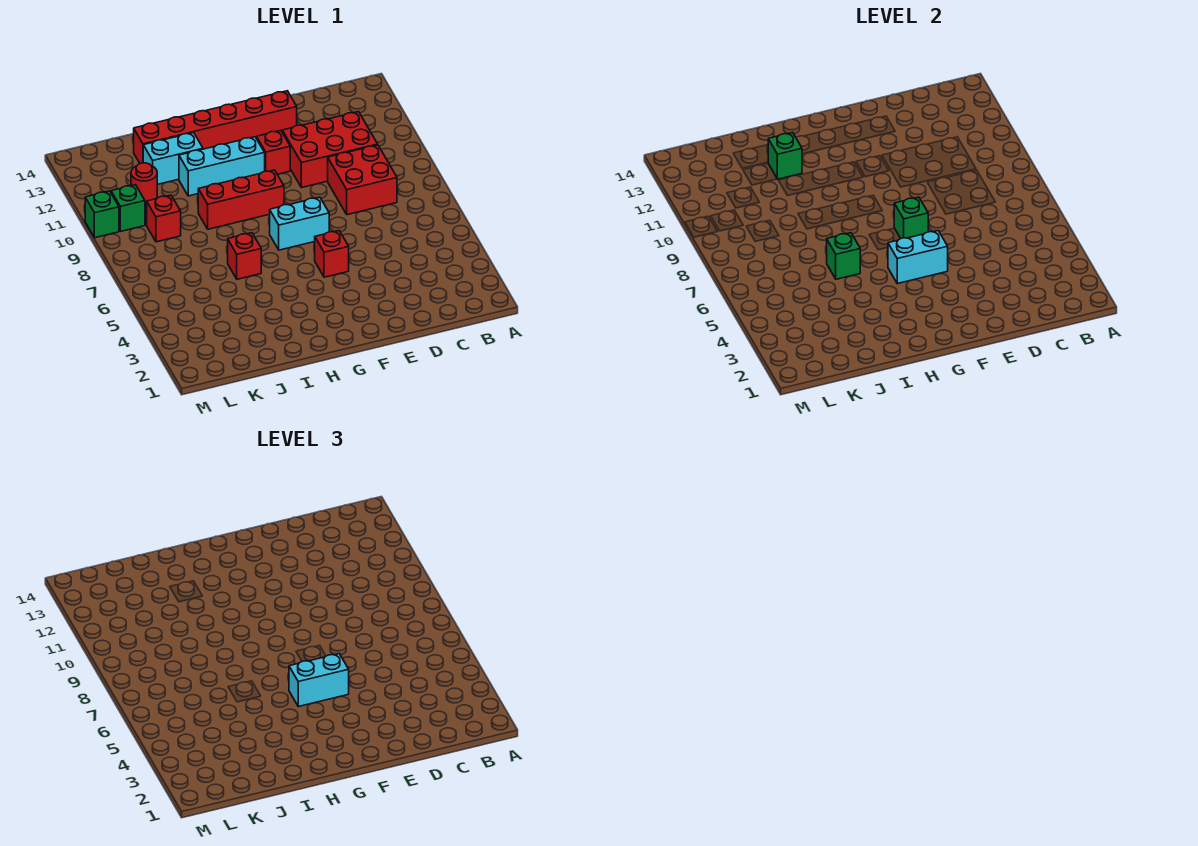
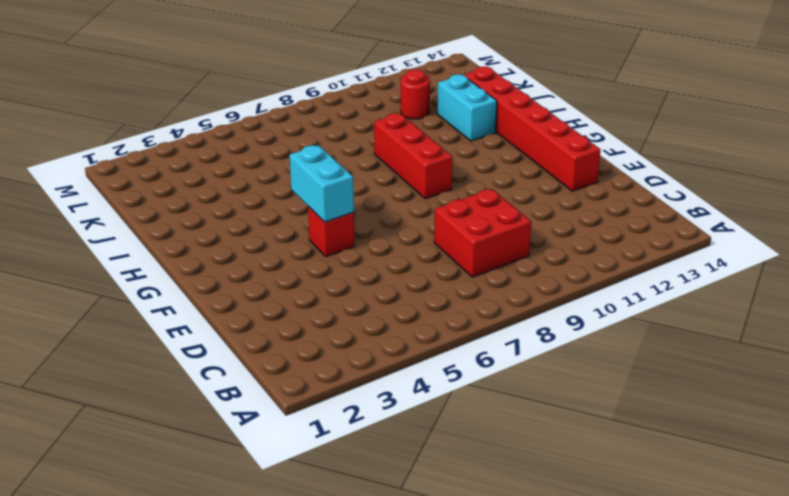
none -> red brick C10:E11 level 1
none -> cyan brick F7:G7 level 1
none -> red brick F11 level 1

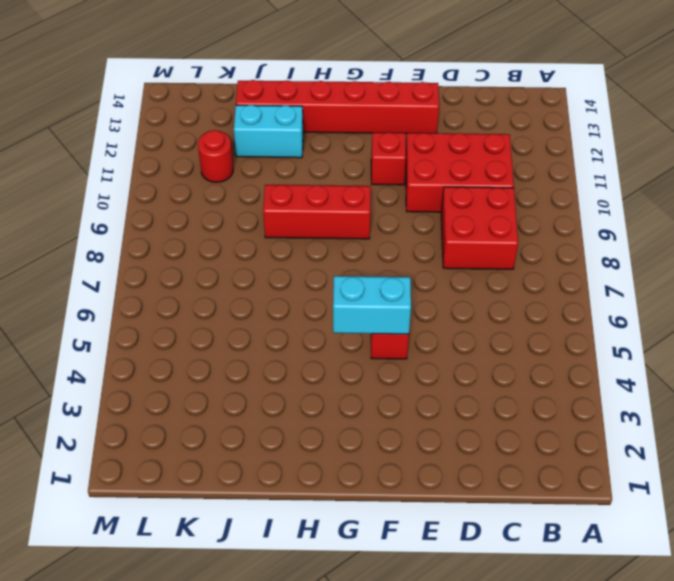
none -> cyan brick F7:G7 level 1
none -> cyan brick G11:I11 level 1
none -> red brick I6 level 1

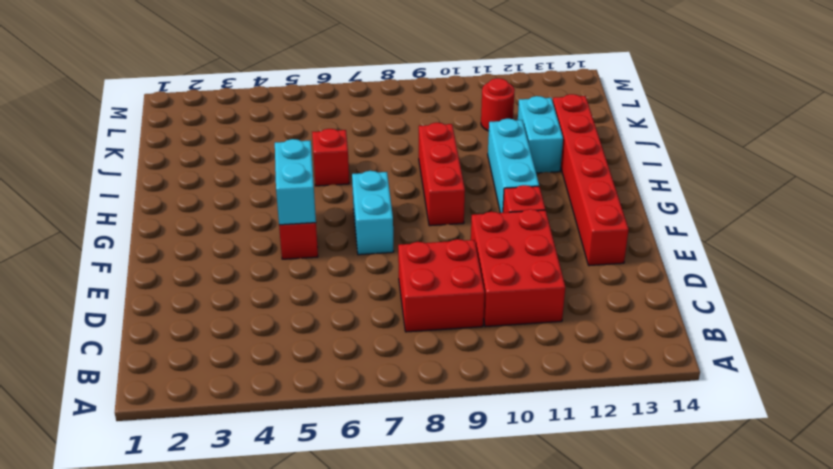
none -> red brick K9 level 1
none -> green brick L10 level 1
none -> green brick M10 level 1

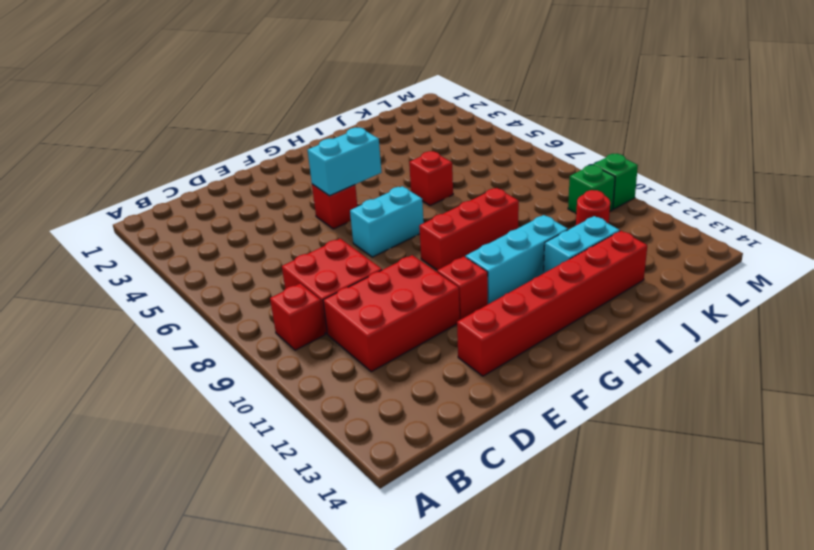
red brick B9 level 1 -> red brick K9 level 1
none -> green brick F7 level 2
none -> green brick I6 level 2
none -> green brick I12 level 2

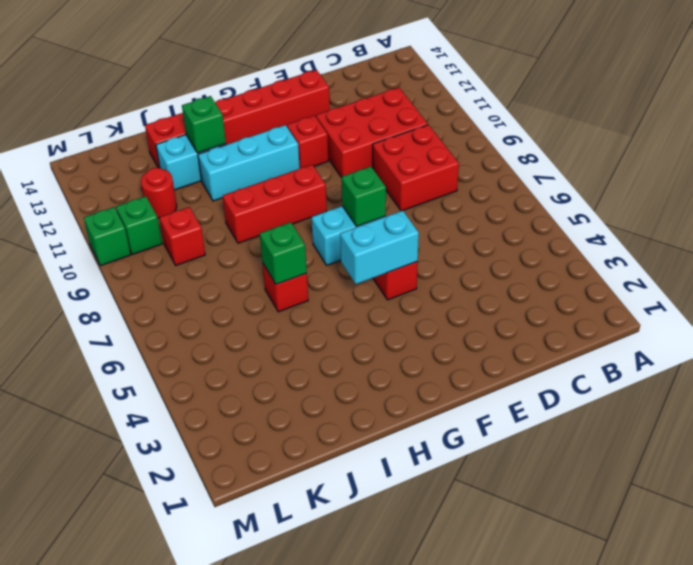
none -> cyan brick F5:G5 level 3

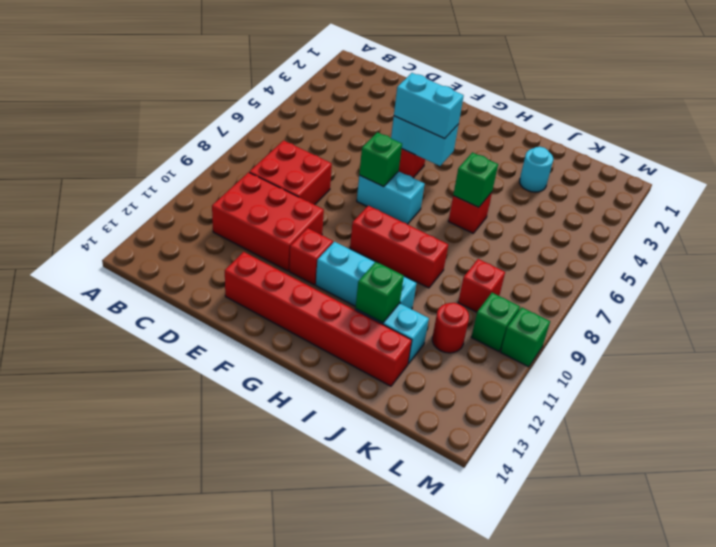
cyan round brick J3 level 1 -> none

